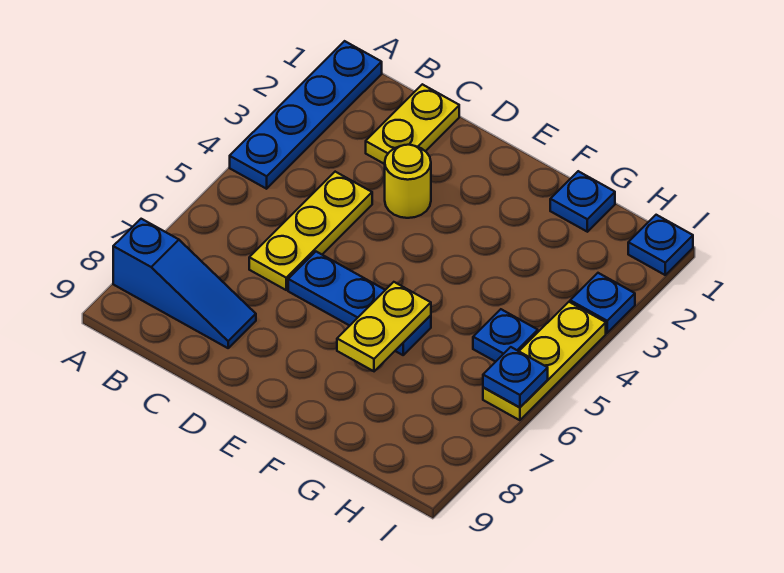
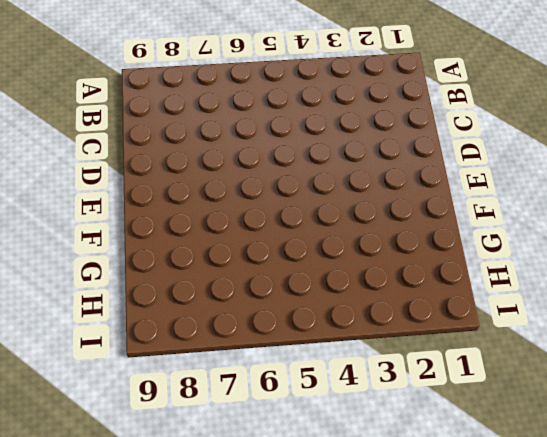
none -> blue plate A1:A4 level 1
none -> blue slope A8:C8 level 1 top A
none -> yellow plate C1:C2 level 1

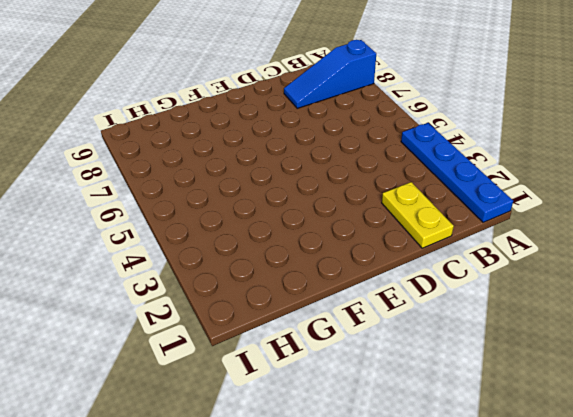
none -> yellow plate C4:C6 level 1
none -> yellow round brick D3 level 1
none -> blue plate D6:F6 level 1

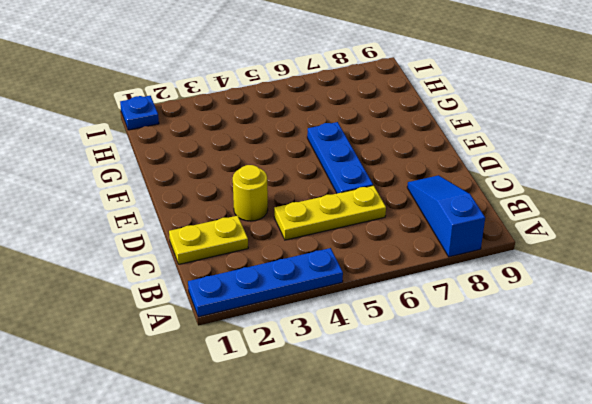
none -> blue plate G1 level 1
none -> blue plate H5 level 1
none -> blue plate I3 level 1

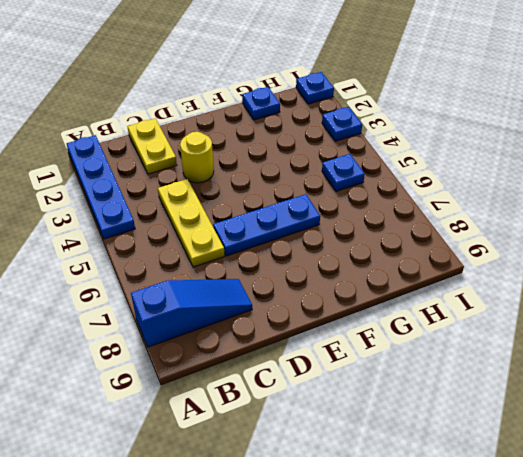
none -> yellow plate I4:I6 level 1
none -> yellow plate F6:F7 level 2
none -> blue plate I6 level 2

